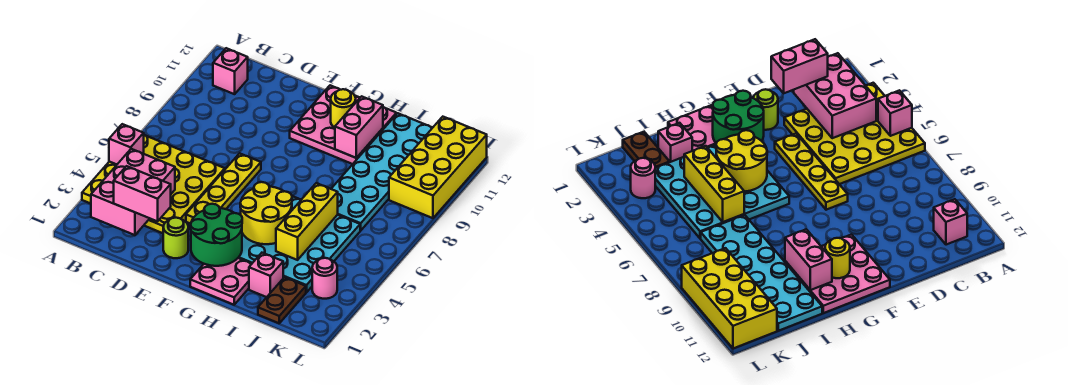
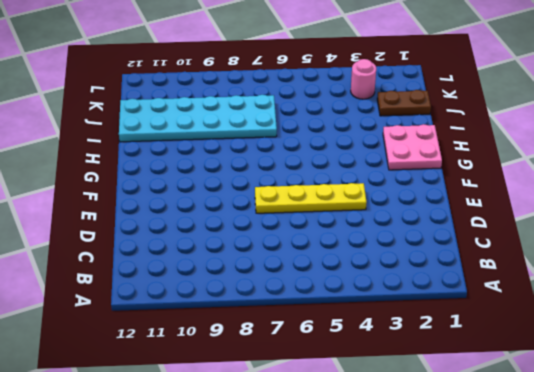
none -> yellow plate A3:D6 level 1
none -> pink brick B11 level 1
none -> lime round brick E2 level 1

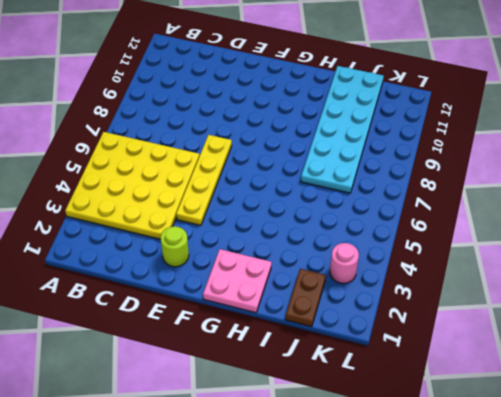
none -> pink brick B11 level 1
none -> pink plate F10:H12 level 1
none -> cyan plate G3:J6 level 1

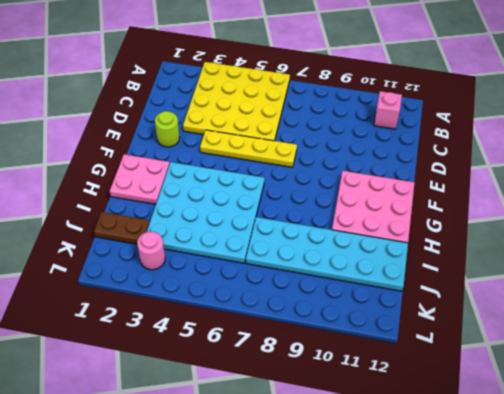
none -> pink brick I2 level 1
none -> yellow brick K9:L12 level 1
none -> pink brick A5 level 2

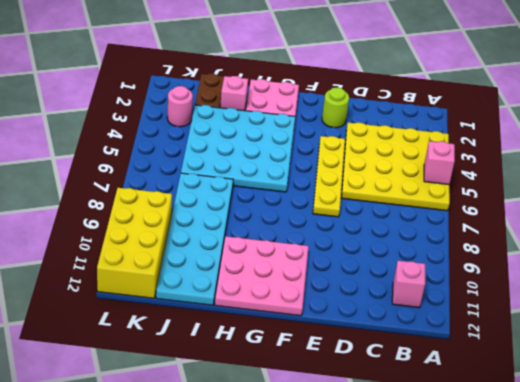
none -> pink brick B2:C4 level 2
none -> green round brick F2:G3 level 2
none -> yellow round brick G4:H5 level 2

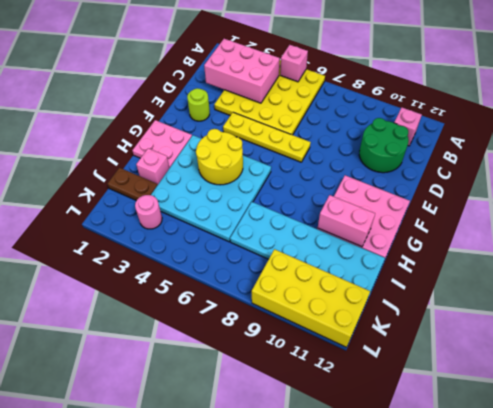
green round brick C10:D11 level 1 -> green round brick F2:G3 level 2
none -> yellow round brick G11 level 2
none -> yellow brick I4:I6 level 2
none -> pink brick C2:D2 level 3

